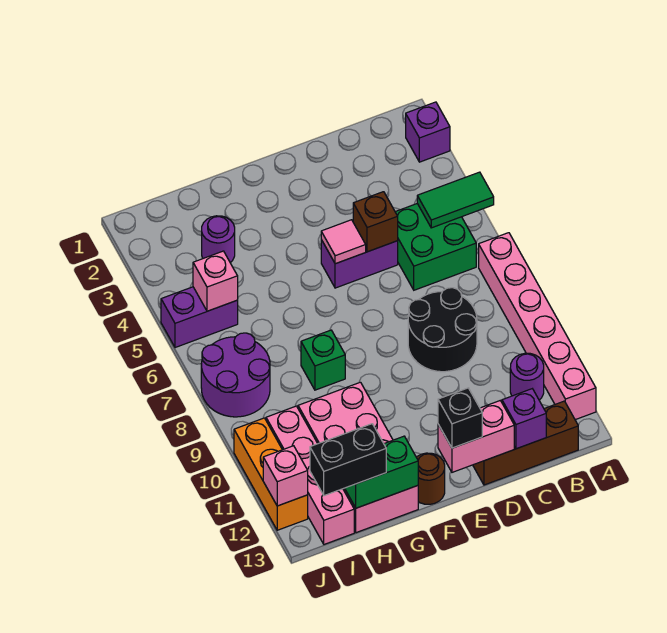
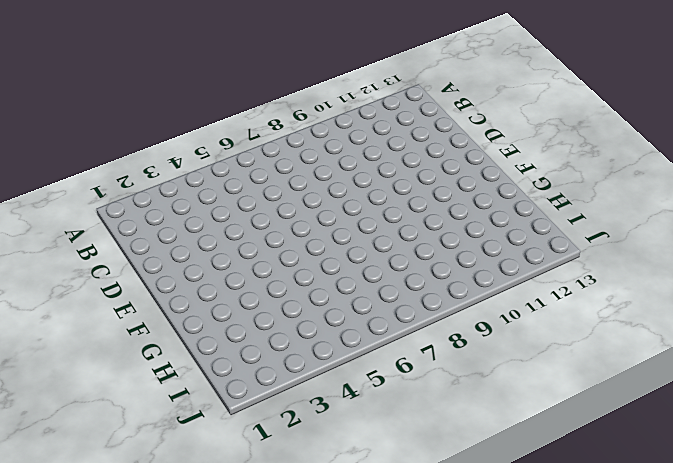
none -> purple brick A2 level 1
none -> pink brick A7:A12 level 1
none -> green brick B5:C6 level 1

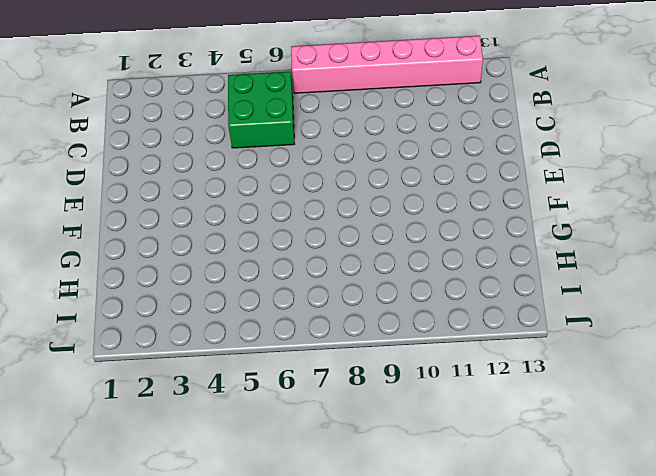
none -> purple brick A2 level 1
none -> purple round brick B11 level 1
none -> brown brick B13:D13 level 1

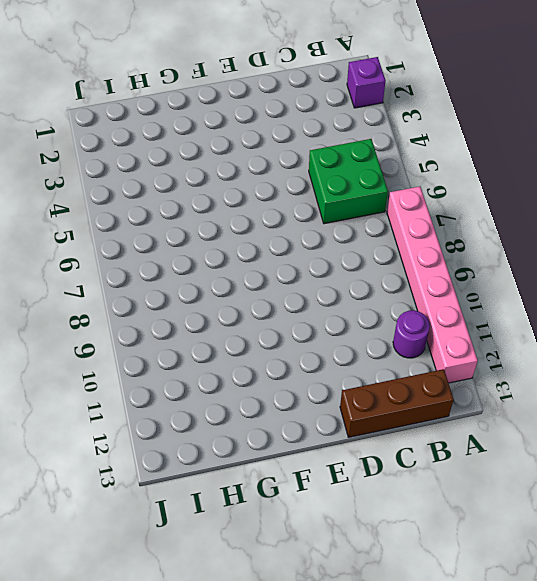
none -> black round brick C8:D9 level 1
none -> purple brick D5:E5 level 1
none -> brown round brick F13 level 1

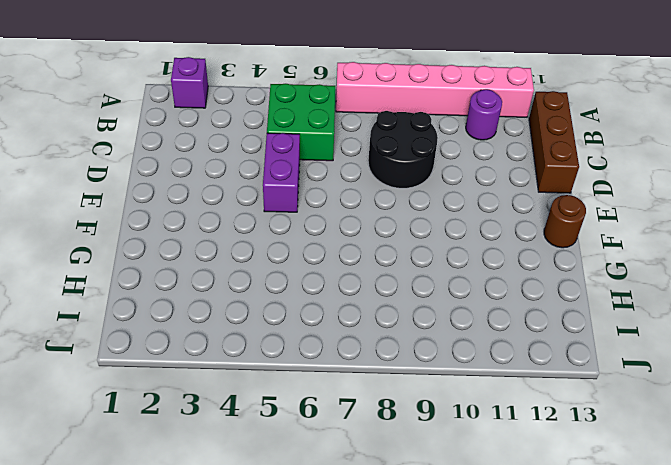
none -> green brick G8 level 1
none -> pink brick G10:H13 level 1
none -> purple round brick H3 level 1

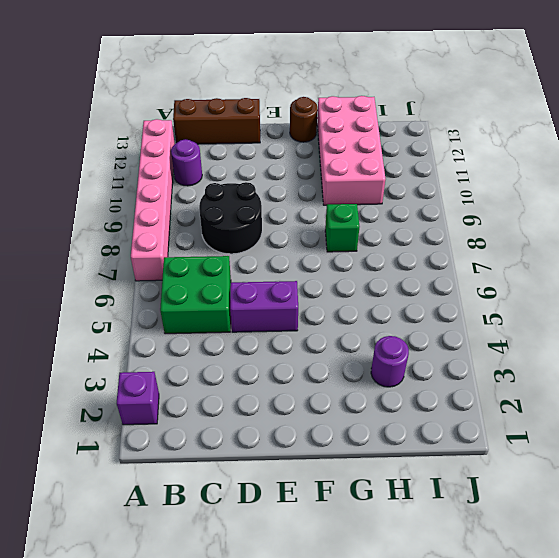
none -> purple brick I5:J5 level 1
none -> purple round brick I7:J8 level 1
none -> pink brick I10:I13 level 1

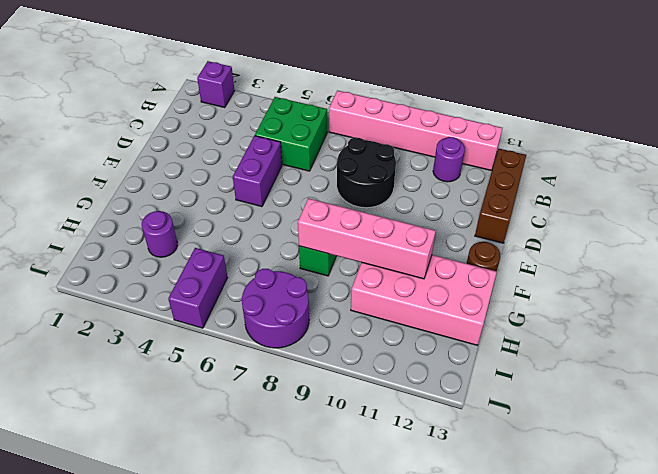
pink brick G8:G11 level 2 -> pink brick I10:I13 level 1
none -> orange brick J10:J12 level 1
none -> green tile A5:B5 level 2
none -> purple brick C13 level 2

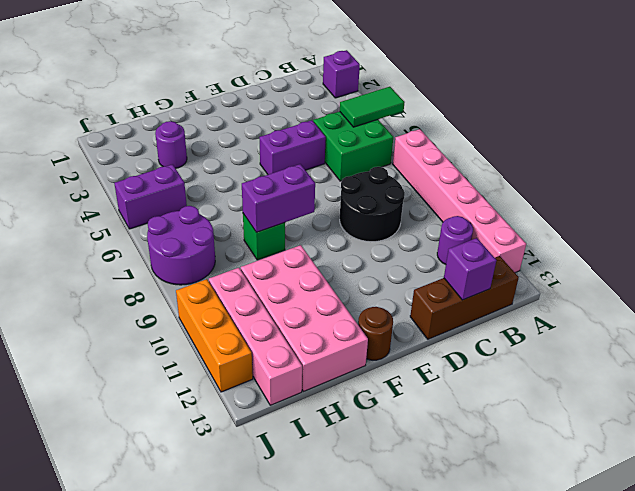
purple brick F8:G8 level 2 -> none
none -> brown brick D5 level 2
none -> pink brick D13:E13 level 2
none -> pink tile E5 level 2

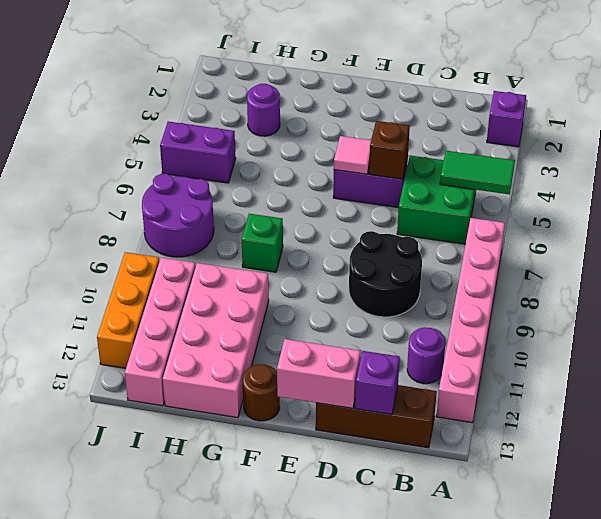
none -> green brick G13:H13 level 2
none -> pink brick I5 level 2
none -> pink brick J12 level 2

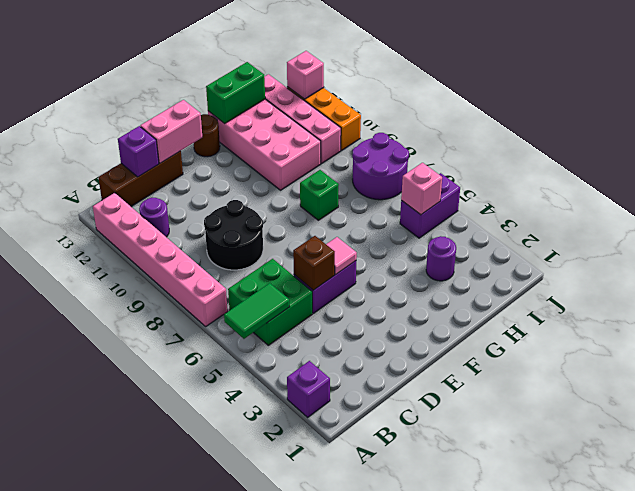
none -> black brick E13 level 3
none -> black brick H13:I13 level 3

